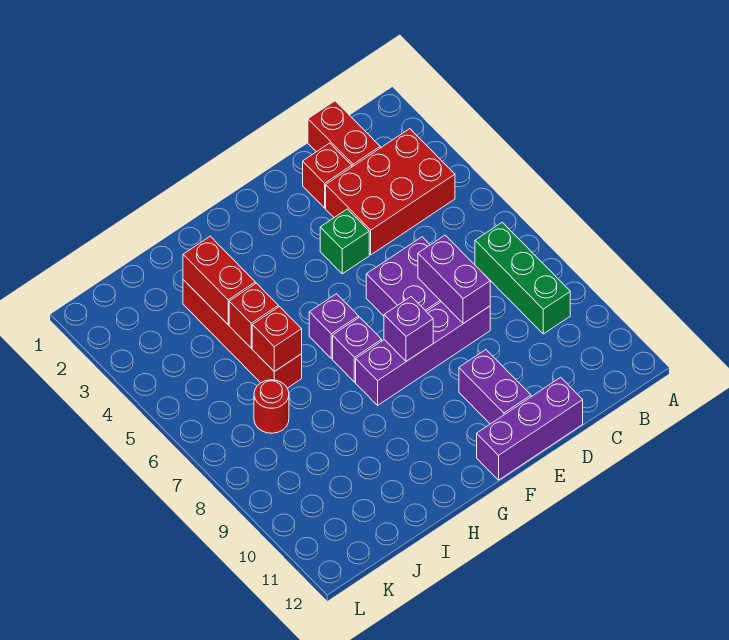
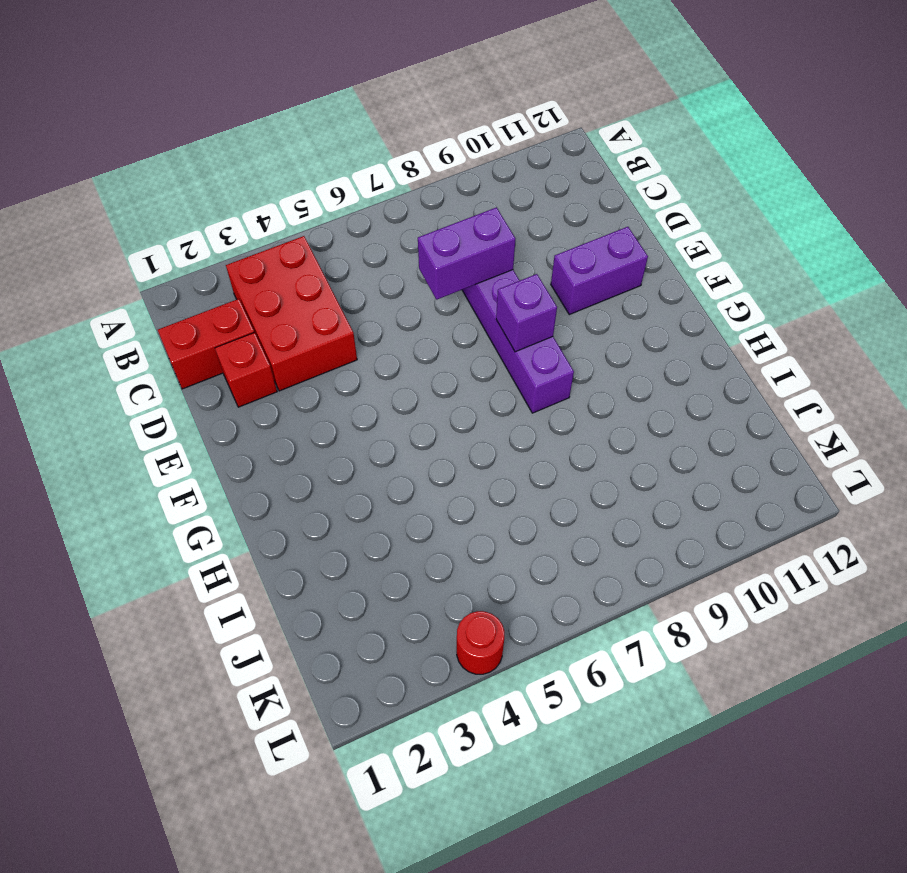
red round brick L4 level 1 -> red round brick J7 level 1
none -> green brick B7:B9 level 1
none -> purple brick D6:E7 level 1
none -> purple brick D12:F12 level 1

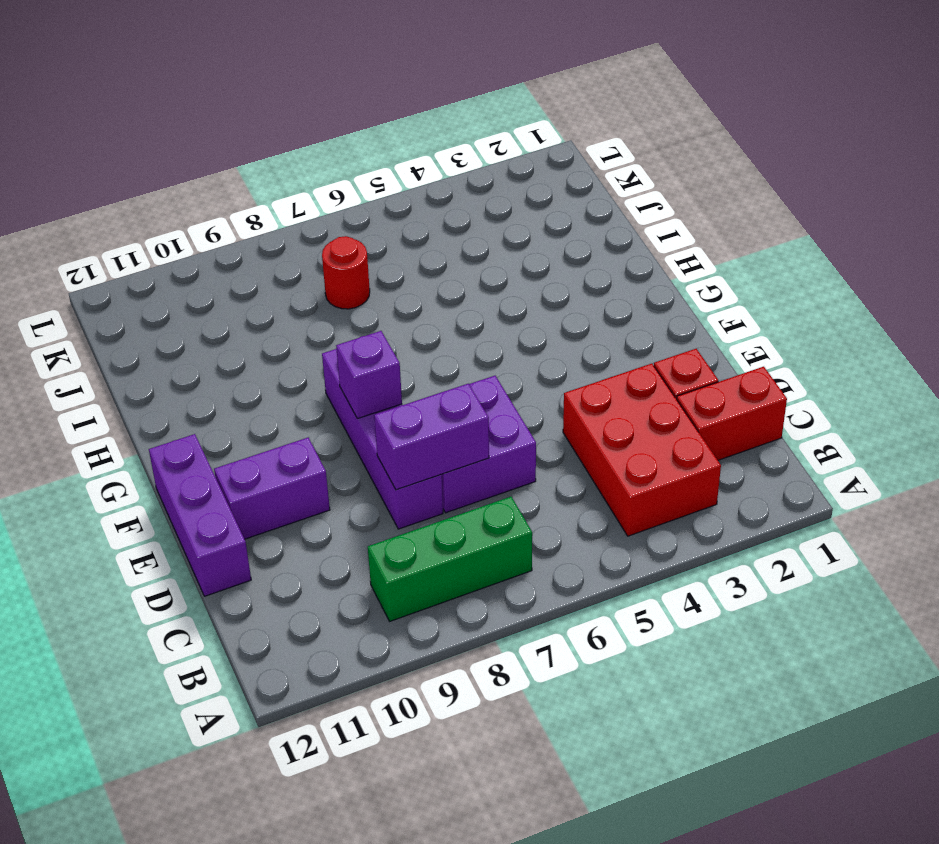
none -> green brick E4 level 1
none -> purple brick G6 level 1
none -> purple brick G7 level 1

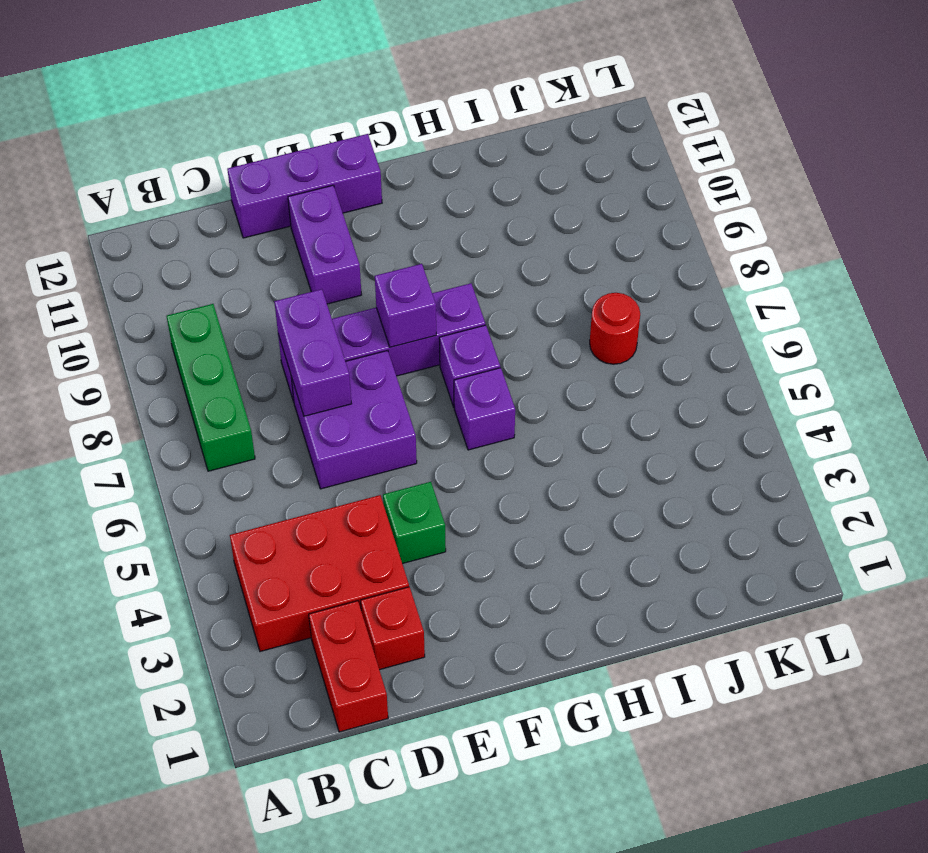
none -> red brick I3:I6 level 1
none -> red brick I3:I4 level 2
none -> red brick I5 level 2

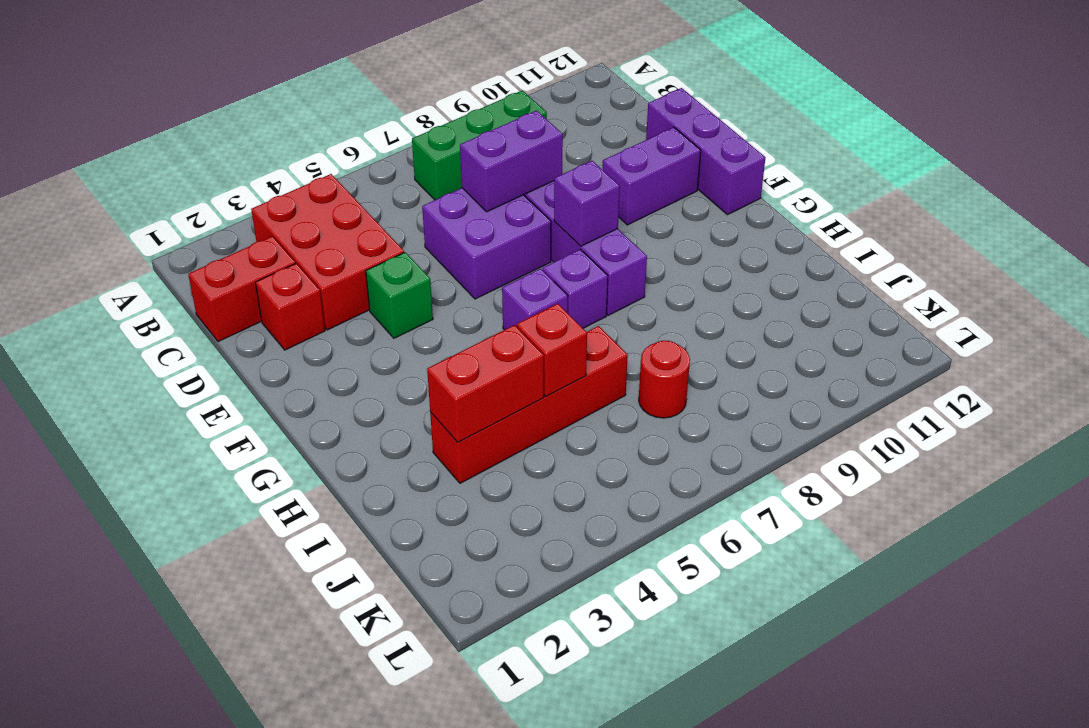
none -> red brick I6 level 2

